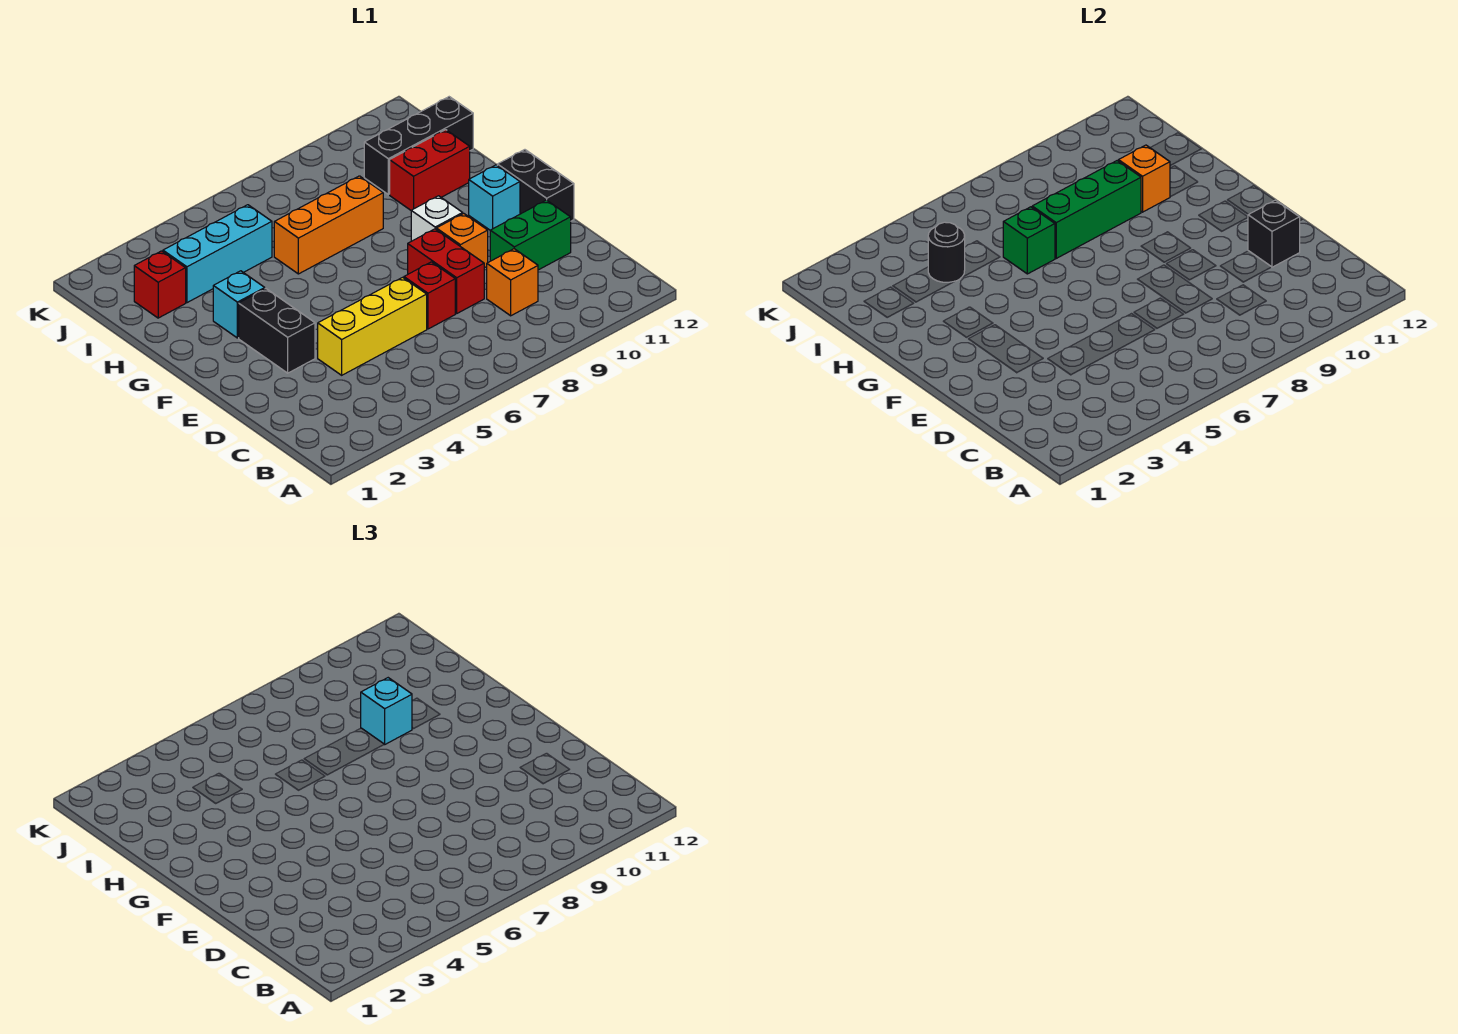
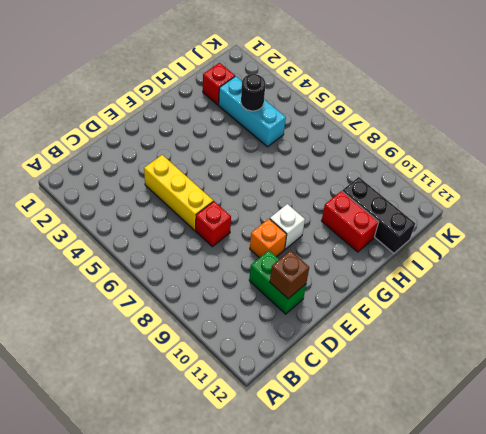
brown brick D11 level 2 -> black brick D11 level 2
none -> orange brick C9 level 1
none -> red brick D8:E8 level 1
none -> black brick E3:F3 level 1

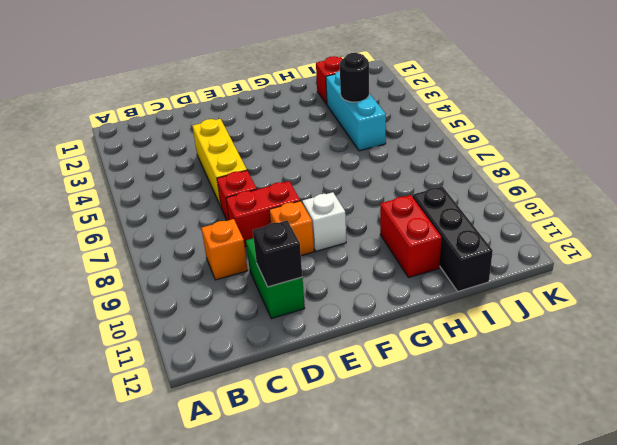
none -> black brick E3:F3 level 1
none -> black brick E12:F12 level 1
none -> cyan brick F11 level 1

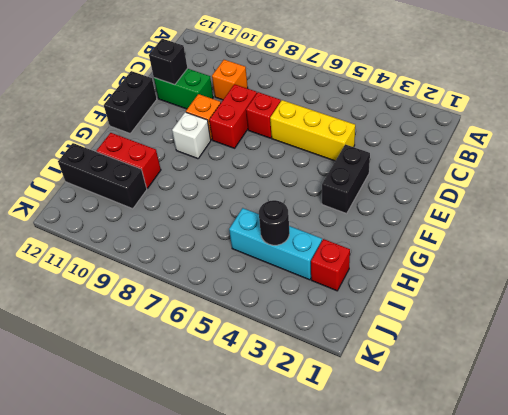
none -> cyan brick F11 level 1
none -> cyan brick G3 level 1
none -> orange brick H6:H8 level 1

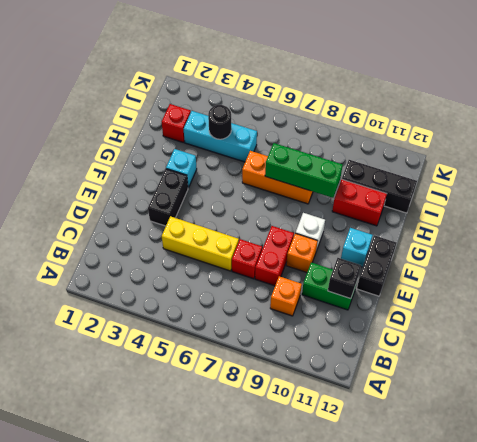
none -> green brick H6 level 2
none -> orange brick H10 level 2
none -> cyan brick H9 level 3

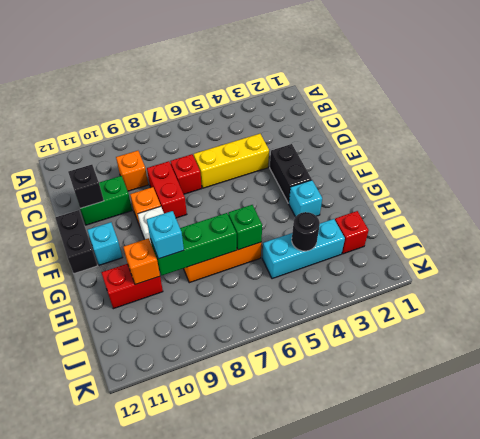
none -> black brick I10:I12 level 1

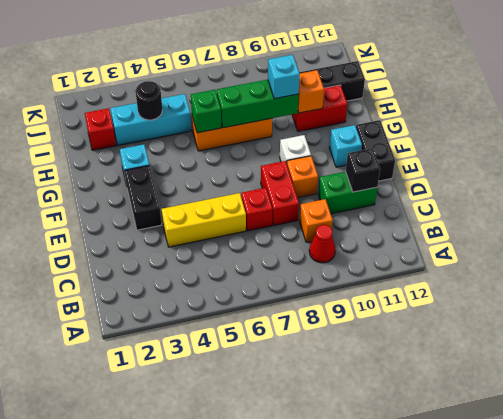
red cone B9 level 1 -> none

